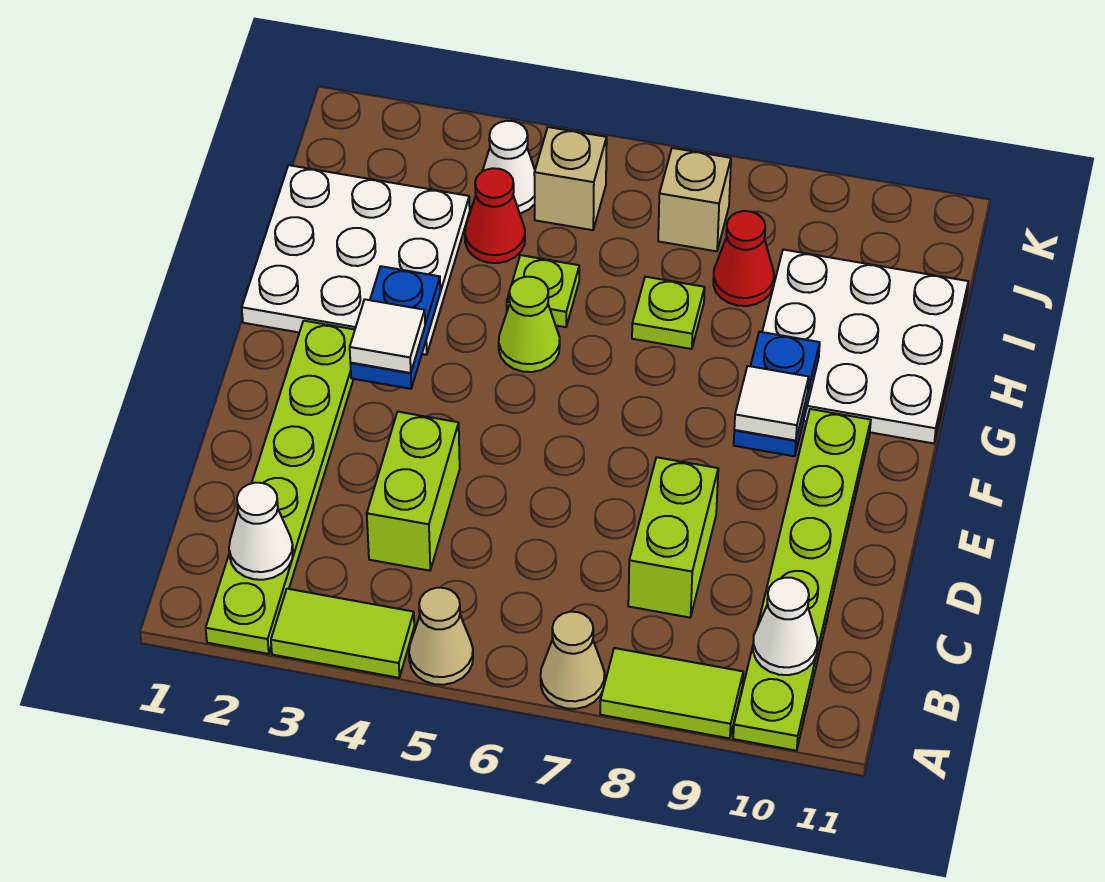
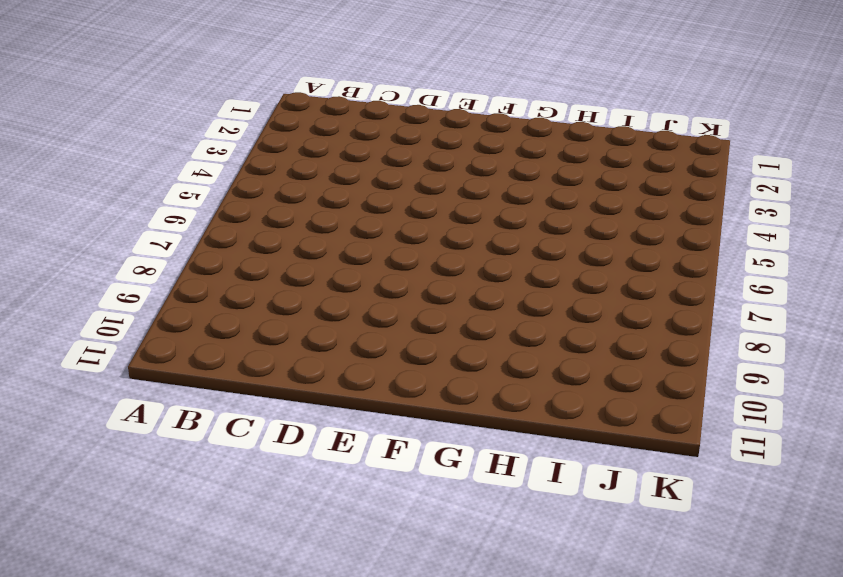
none -> lime plate A2:F2 level 1
none -> lime tile A3:A4 level 1
none -> tan cone A5 level 1

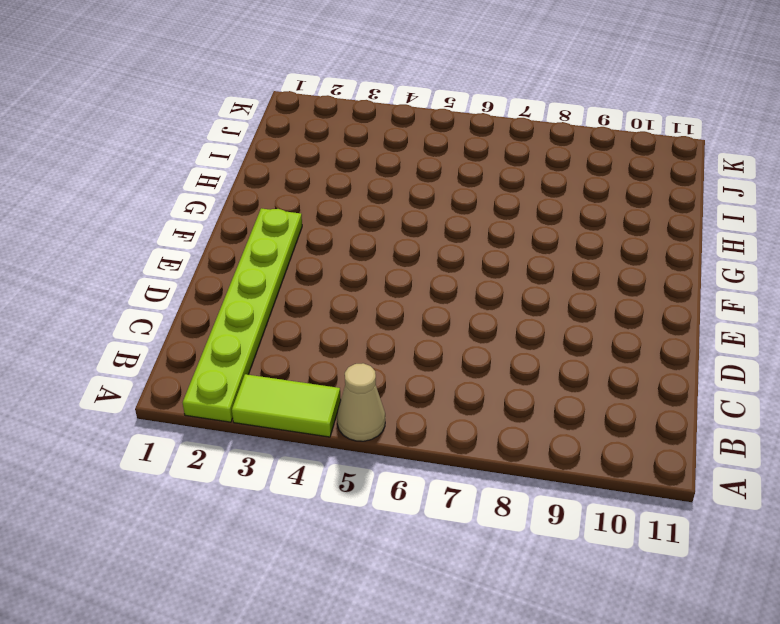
none -> tan cone A7 level 1
none -> lime tile A8:A9 level 1
none -> lime plate A10:F10 level 1

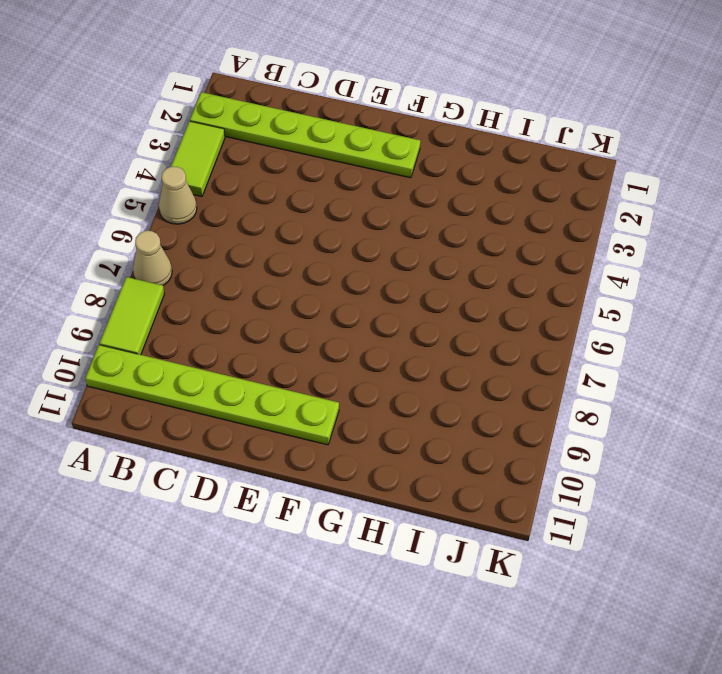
none -> lime brick C4:D4 level 1
none -> lime brick C8:D8 level 1
none -> white plate G1:I3 level 1

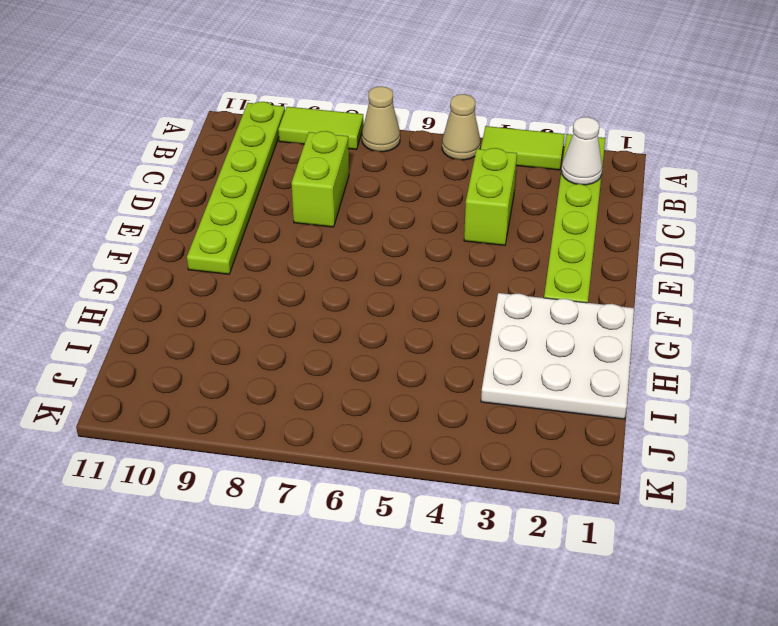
none -> lime cone G5 level 1
none -> white plate G9:I11 level 1
none -> lime plate H5 level 1

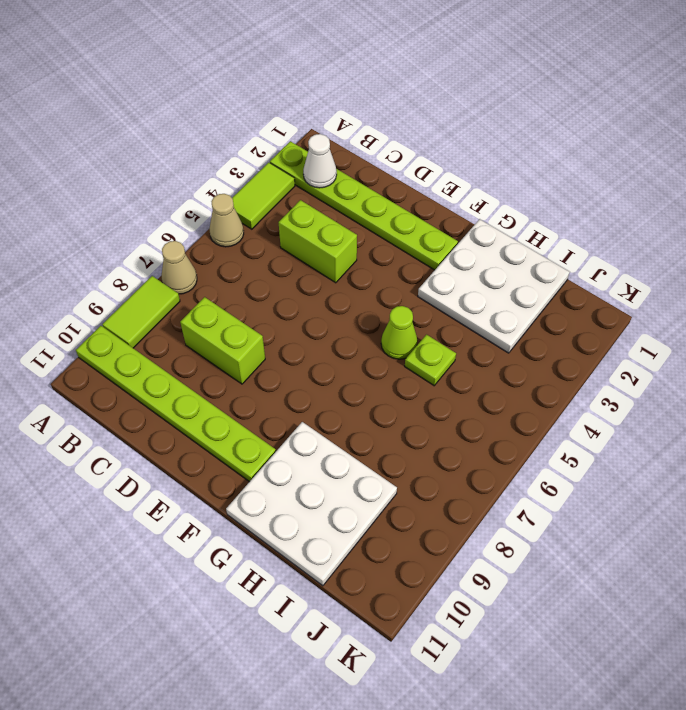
none -> lime plate H7 level 1
none -> red cone I4 level 1
none -> red cone I8 level 1

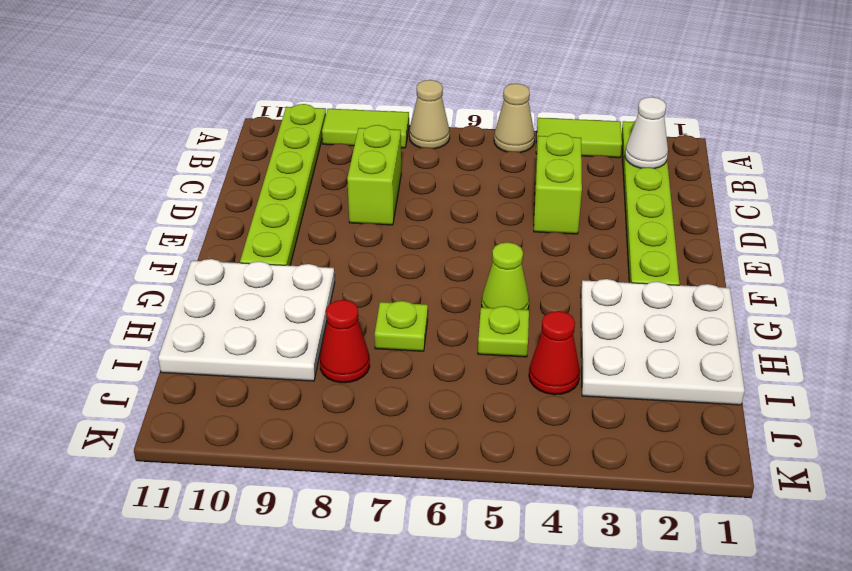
none -> white cone J4 level 1
none -> tan brick J5 level 1
none -> tan brick J7 level 1

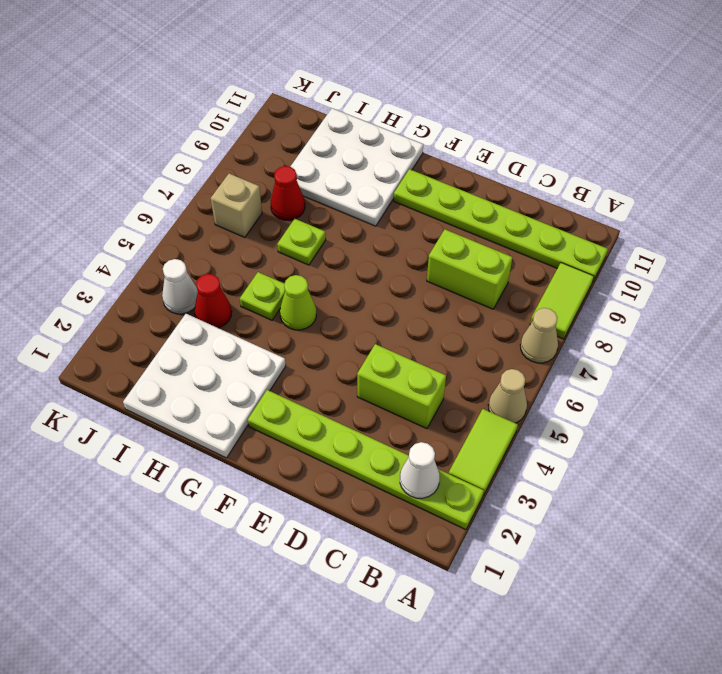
none -> tan brick J5 level 1
none -> white cone B10 level 2
none -> blue plate F3:G3 level 2

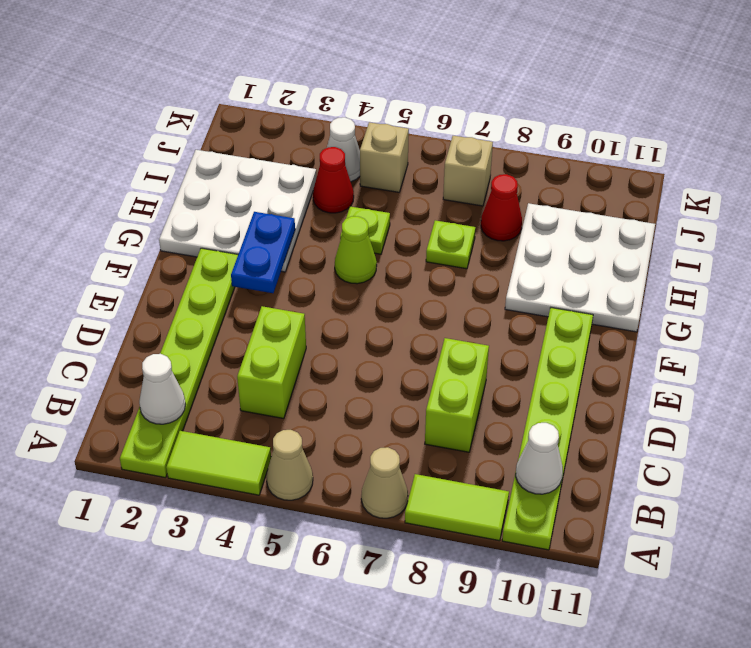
none -> blue plate F9:G9 level 2
none -> white tile F3 level 3
none -> white tile F9 level 3

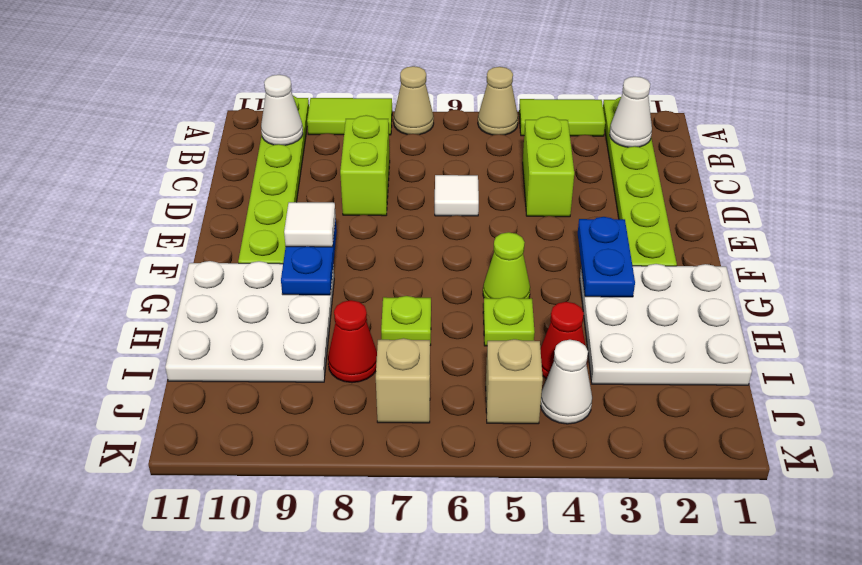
white tile D6 level 1 -> white tile F3 level 3

